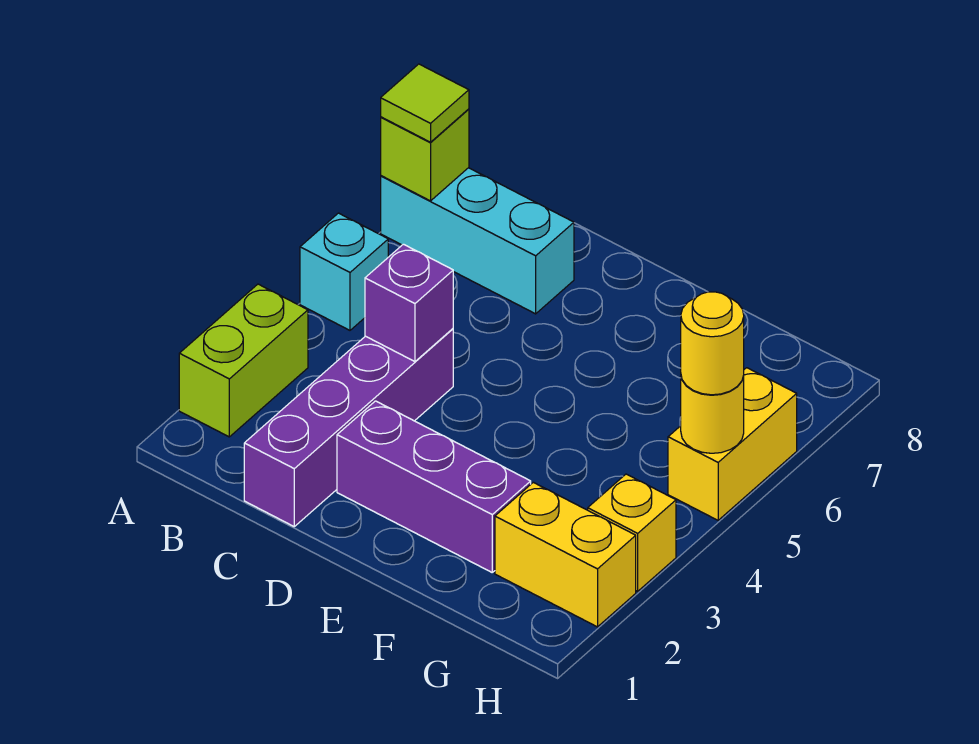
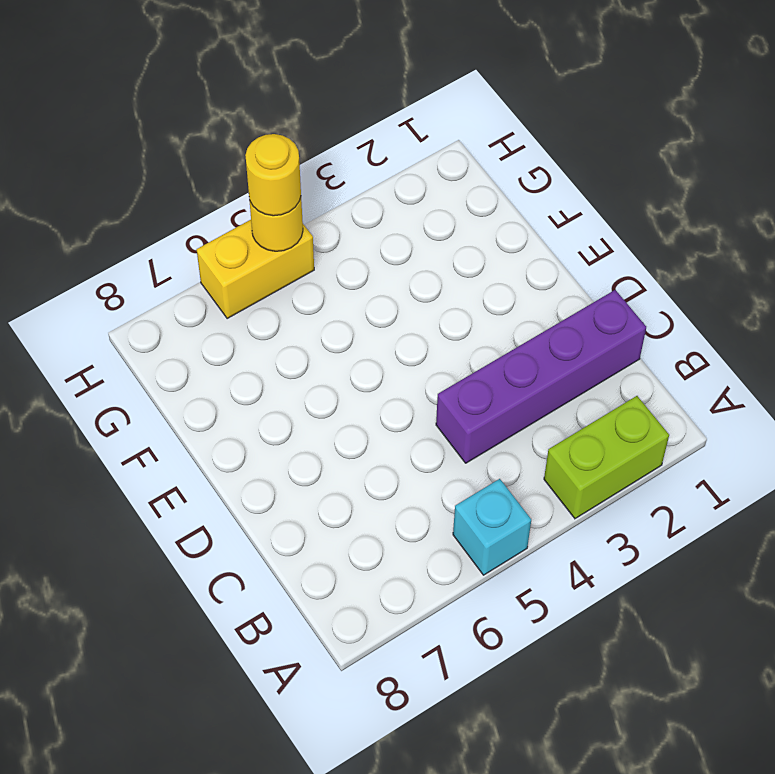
none -> cyan brick A7:C7 level 1
none -> purple brick D2:F2 level 1
none -> yellow brick G2:H2 level 1

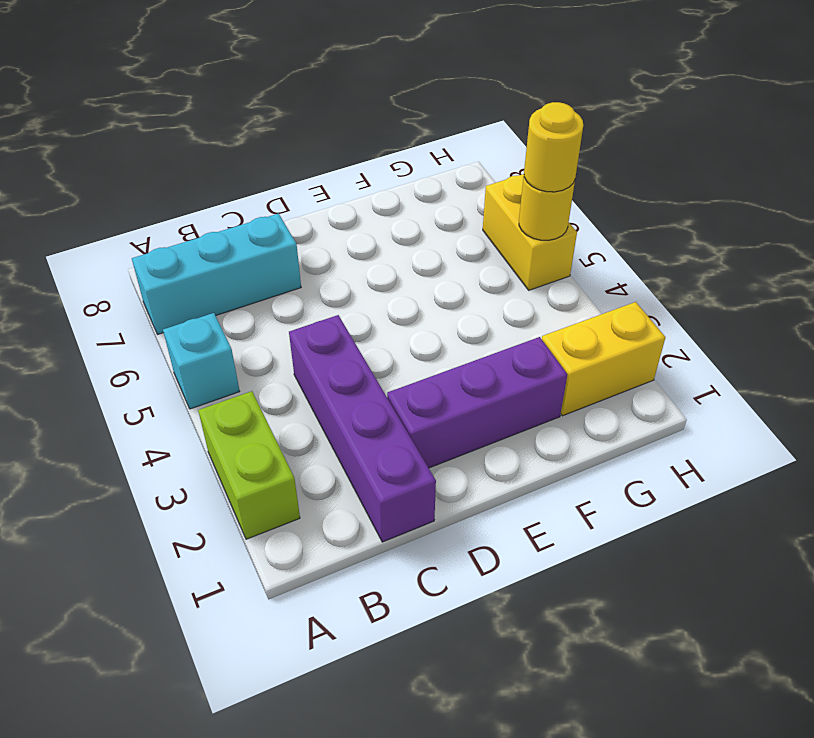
none -> yellow brick H3 level 1
none -> lime brick A7 level 2
none -> purple brick C4 level 2

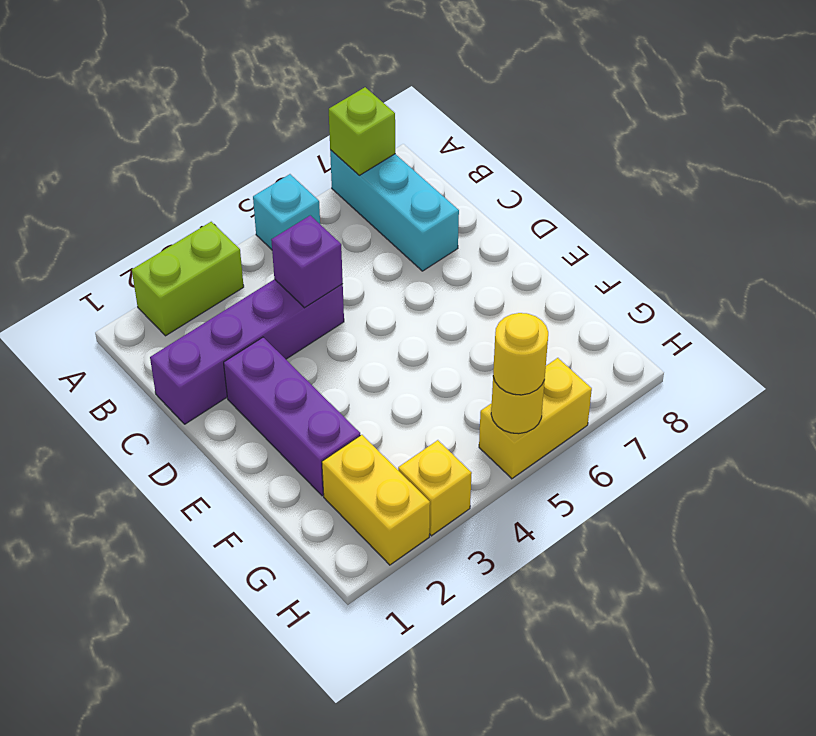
none -> lime tile A7 level 3

